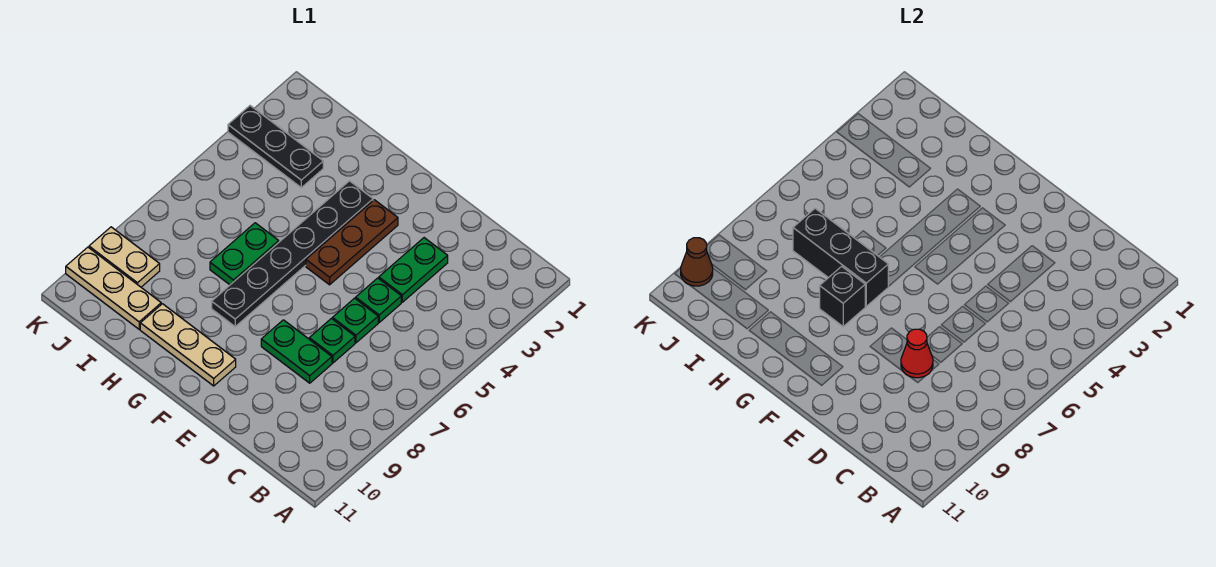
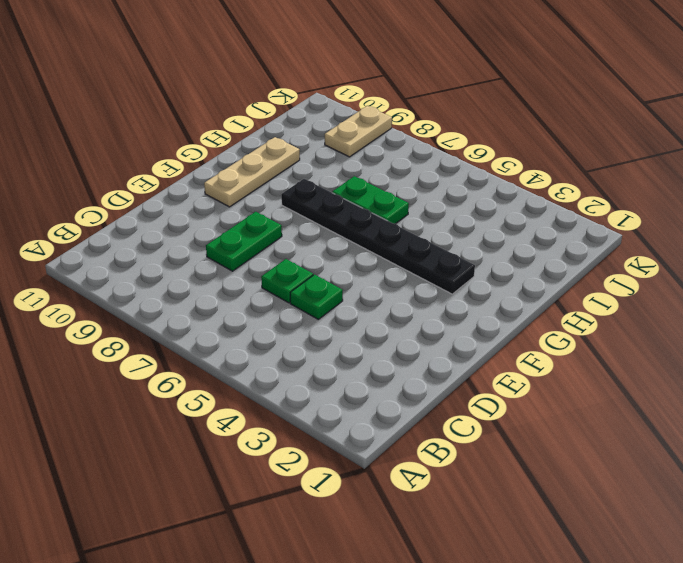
none -> green plate D3:D4 level 1
none -> green plate D7 level 1
none -> brown plate F3:F5 level 1

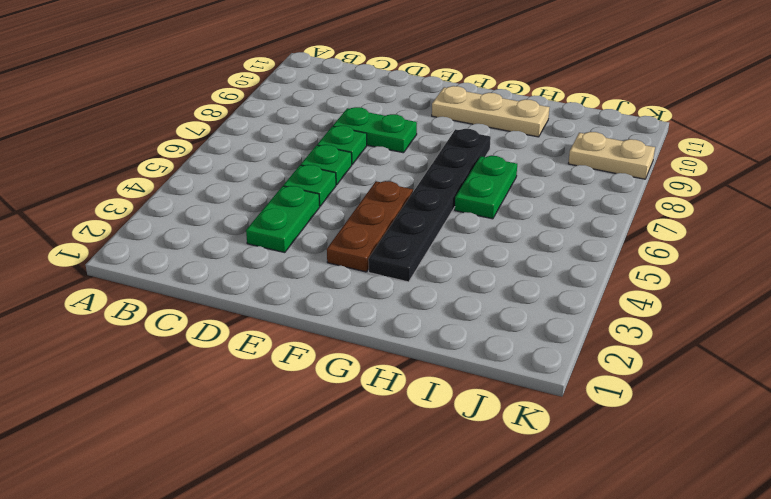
none -> black plate I3:K3 level 1
none -> tan plate I10:K10 level 1
none -> red cone D8 level 2

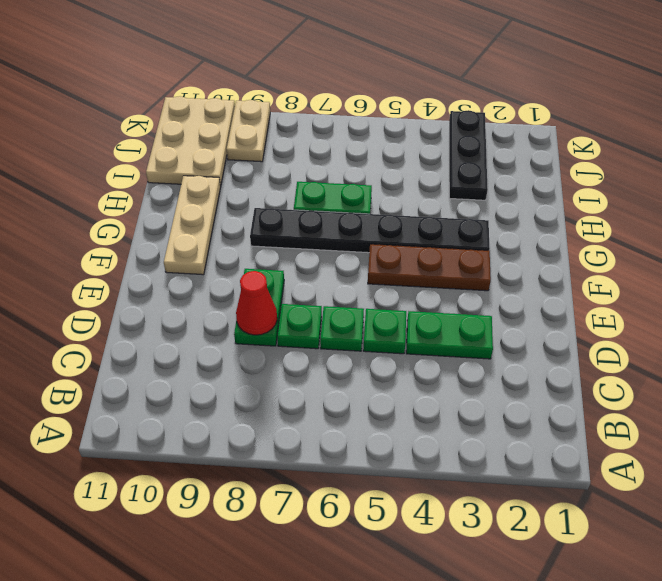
tan plate I10:K11 level 1 -> tan plate I10:K10 level 1
none -> black brick G7:I7 level 2
none -> black brick G8 level 2
none -> brown cone K10 level 2

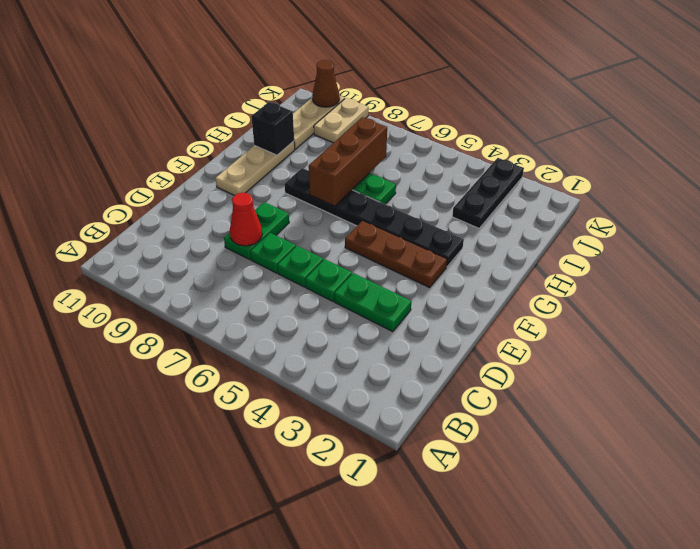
brown brick G7:I7 level 2 -> black brick G7:I7 level 2
black brick H10 level 2 -> black brick G8 level 2

